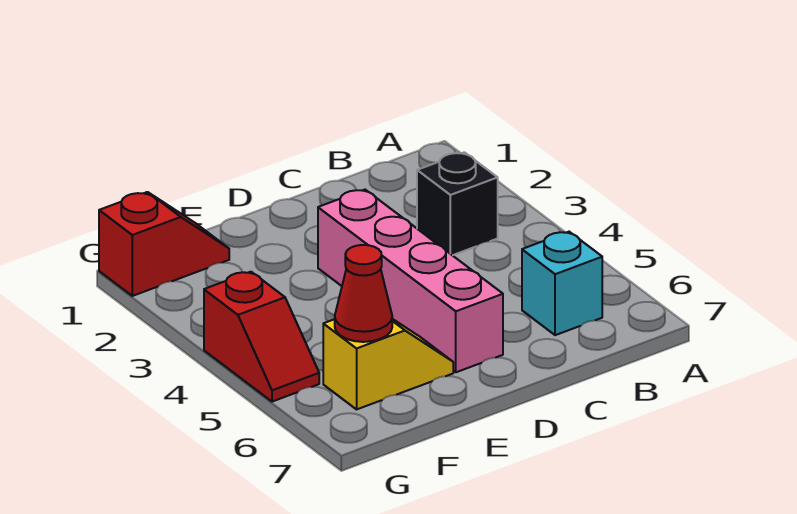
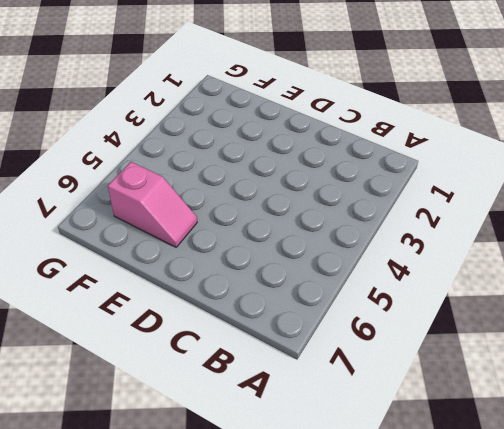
pink slope E6:F6 level 1 top F -> yellow slope E6:F6 level 1 top F
none -> black brick B3 level 1
none -> cyan brick B6 level 1

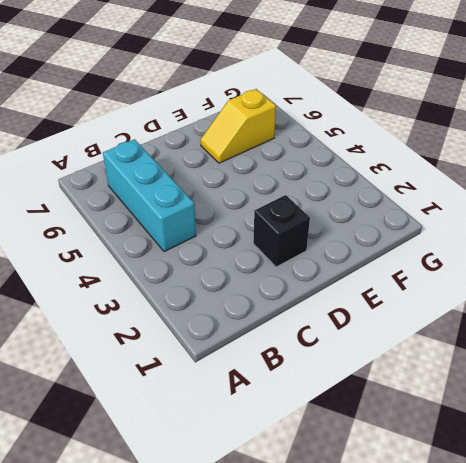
cyan brick B4:B6 level 1 -> cyan brick B6 level 1
black brick D2 level 1 -> black brick B3 level 1
none -> pink brick D3:D6 level 1
none -> red slope F1:G1 level 1 top G

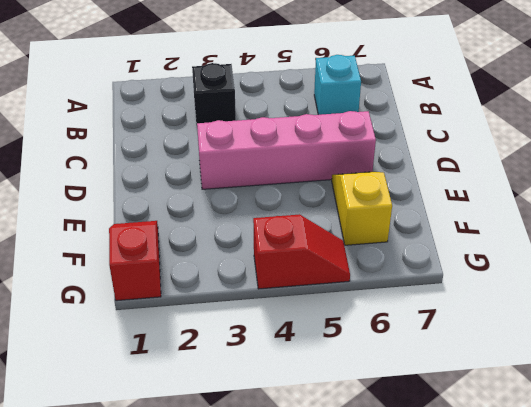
none -> red cone F6 level 2

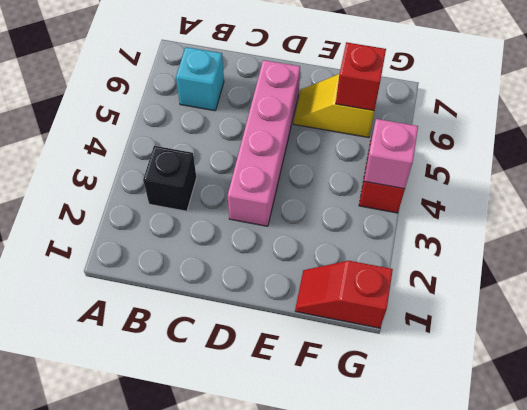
red brick F6 level 2 -> red cone F6 level 2
pink brick G4 level 2 -> none

